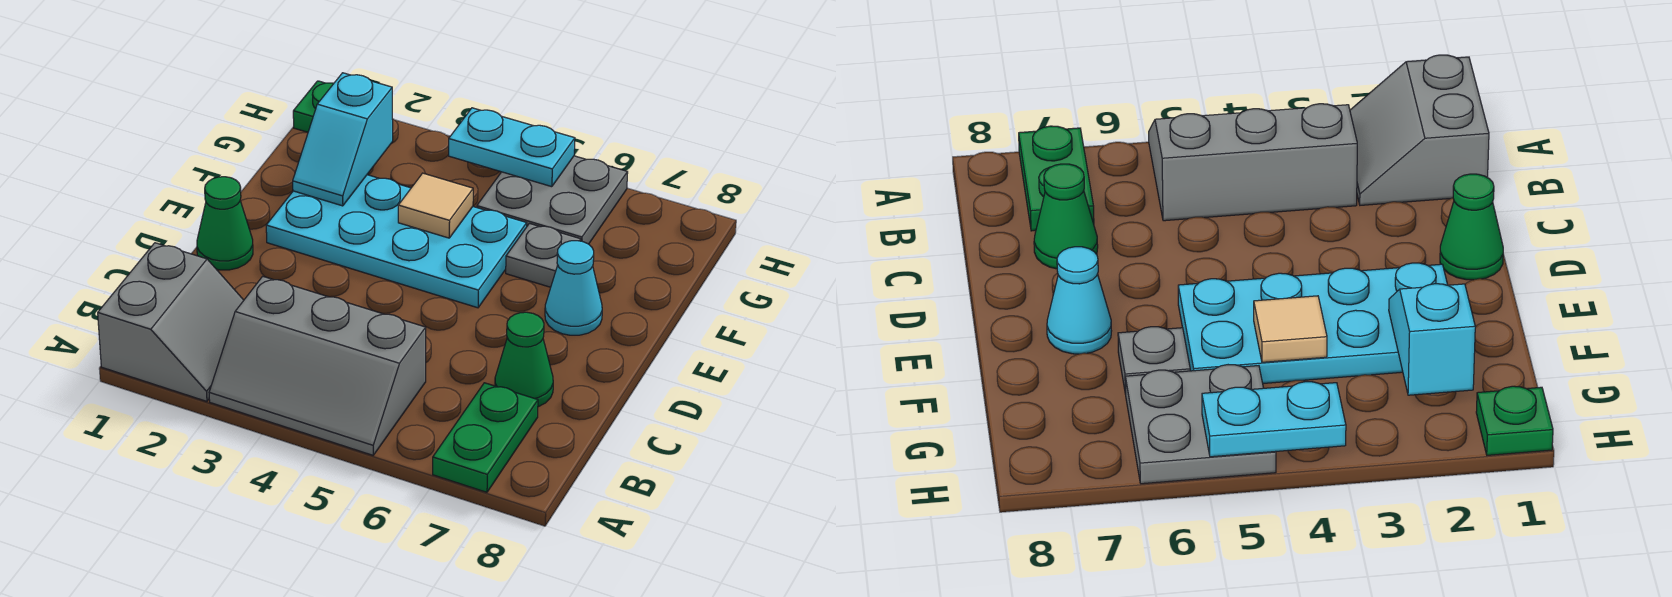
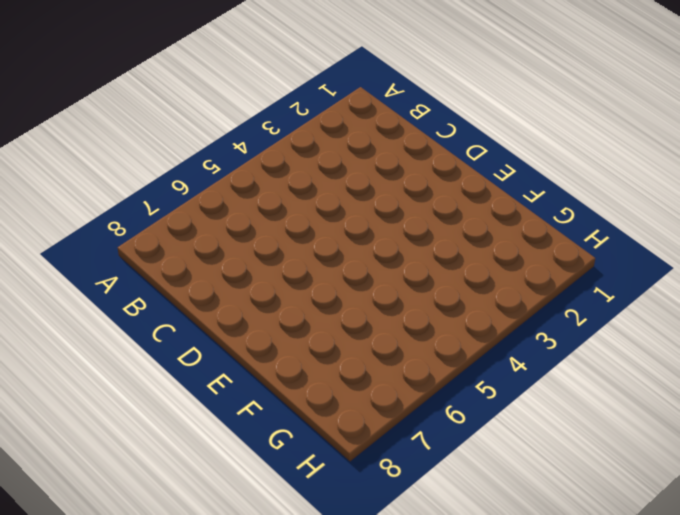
none -> grey slope A1:B2 level 1 top 1
none -> grey slope A3:B5 level 1 top B
none -> green plate A7:B7 level 1

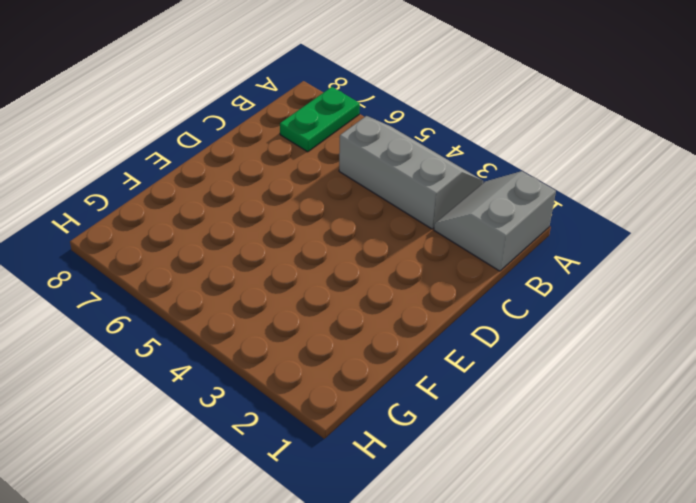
none -> green cone C7 level 1
none -> green cone D1 level 1
none -> cyan plate E2:F5 level 1

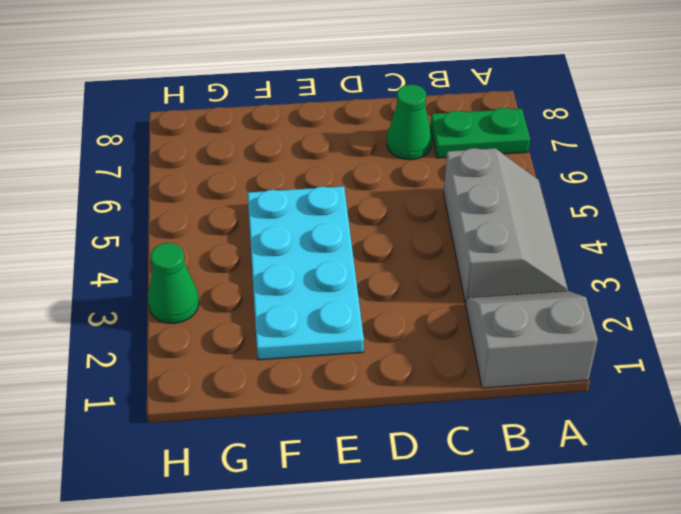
green cone H3 level 1 -> green cone D1 level 1
none -> cyan cone E7 level 1
none -> grey plate F6 level 1
none -> grey plate G5:H6 level 1

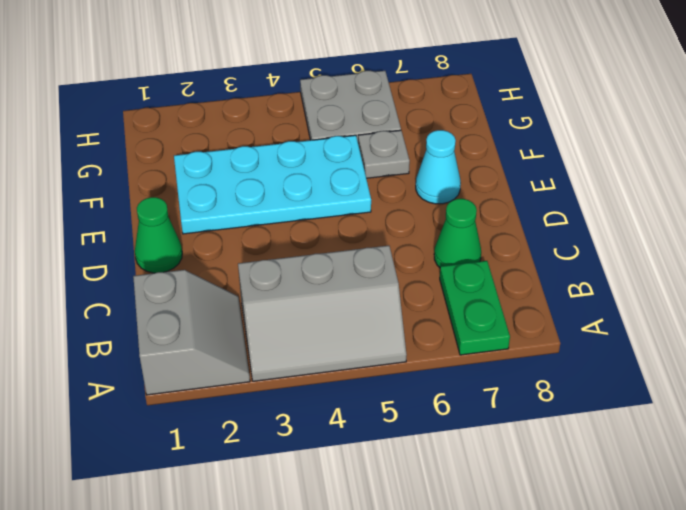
none -> green plate H1 level 1
none -> cyan slope F2:G2 level 2 top G
none -> tan tile F4 level 2

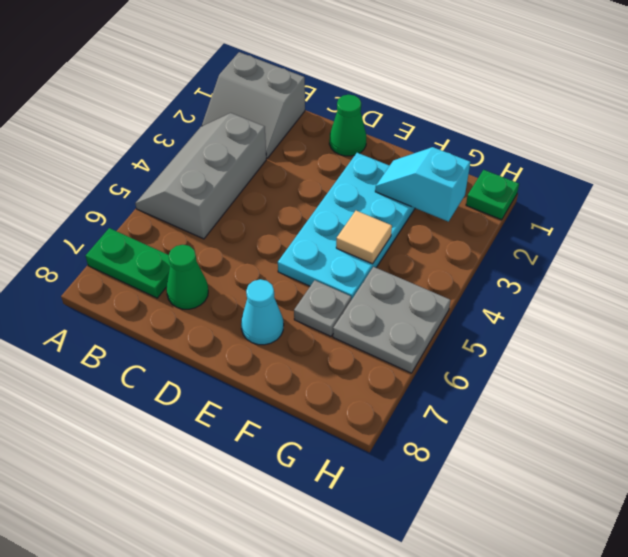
none -> cyan plate H4:H5 level 2

